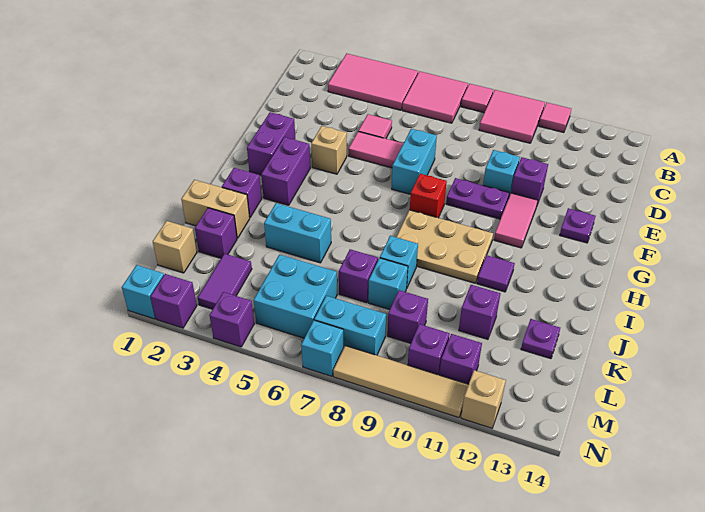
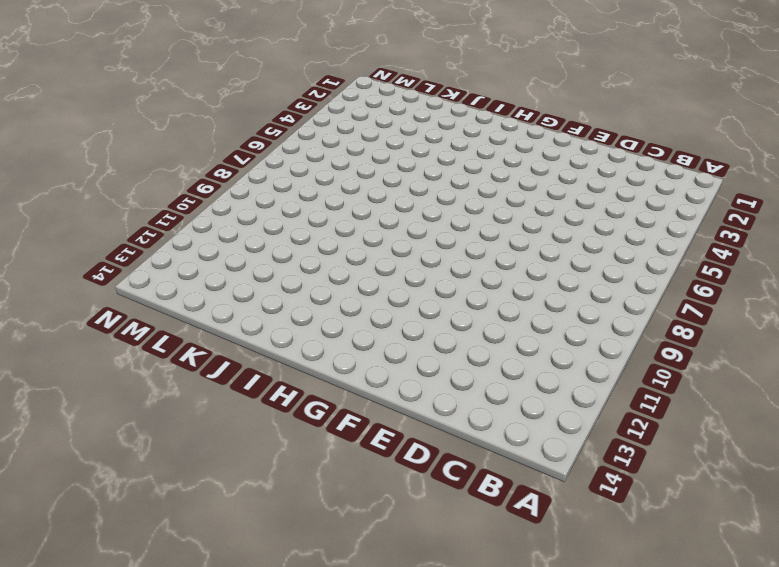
none -> pink tile A3:B5 level 1
none -> pink tile A6:B7 level 1
none -> pink tile A8 level 1
none -> pink tile A9:B10 level 1

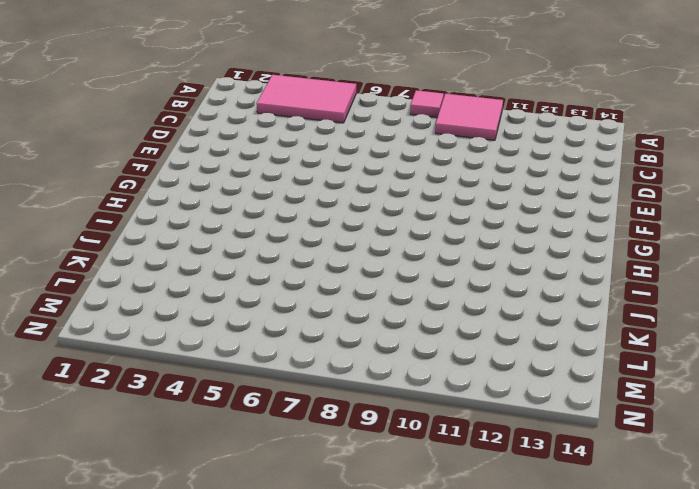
none -> pink tile A6:B7 level 1
none -> pink tile A11 level 1
none -> pink tile D5 level 1
none -> pink tile E5:E6 level 1

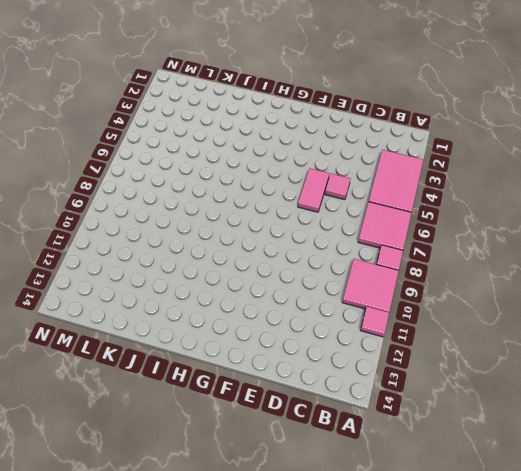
none -> cyan brick E7:F7 level 1
none -> cyan brick E10 level 1
none -> purple brick E11 level 1
none -> purple brick F2:G2 level 1

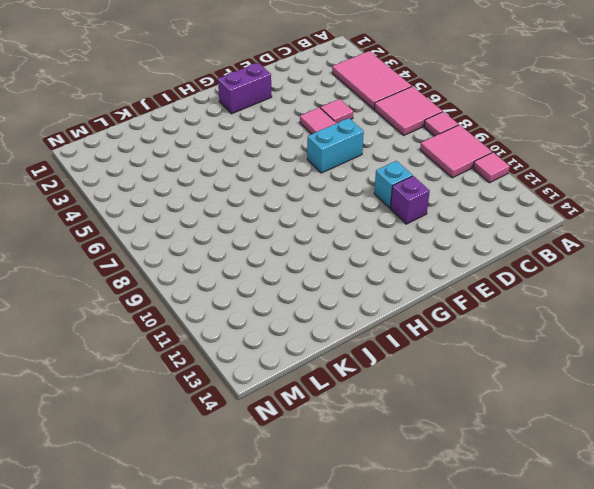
none -> tan brick F4 level 1
none -> purple plate F9:F10 level 1
none -> pink tile F11:G11 level 1
none -> purple plate F13 level 1

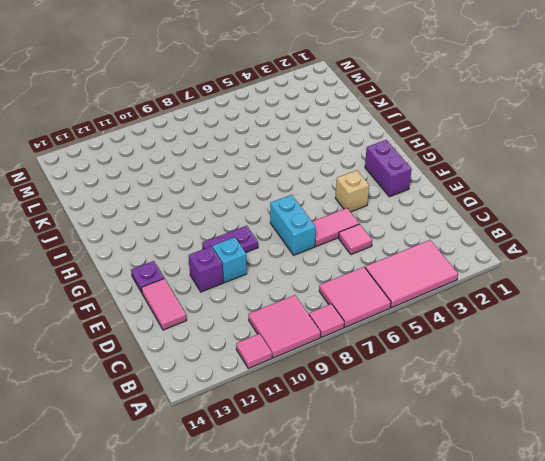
pink tile D13:E13 level 1 -> pink tile F11:G11 level 1
none -> purple brick G3:H3 level 1
none -> red brick G8 level 1
none -> tan plate H8:I10 level 1
none -> purple brick I2 level 1

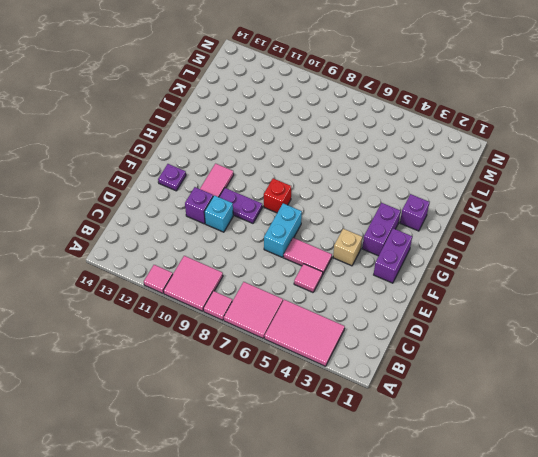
none -> tan plate H8:I10 level 1
none -> purple tile I11 level 1
none -> tan brick J1:J2 level 1
none -> cyan brick J4:J5 level 1

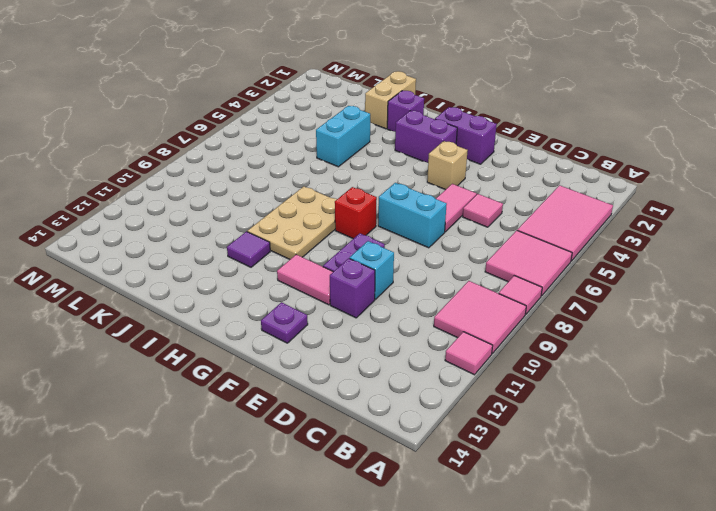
none -> cyan brick J8 level 1
none -> purple brick K2 level 1
none -> purple brick K7 level 1
none -> cyan brick K8 level 1

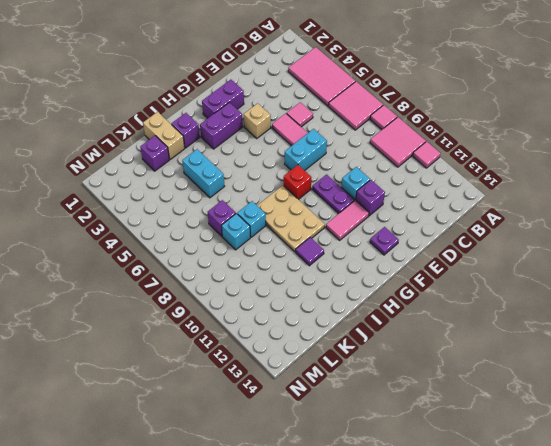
none -> purple brick K11 level 1
none -> purple plate K13 level 1
none -> tan brick L1 level 1
none -> purple tile L3:M3 level 1

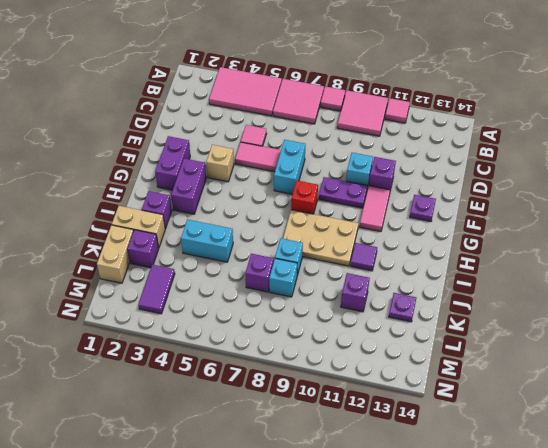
tan brick K1:L1 level 1 -> tan brick L1 level 1
none -> cyan brick L5:M6 level 1
none -> purple brick L9 level 1
none -> cyan brick M7:M8 level 1
none -> purple brick M10 level 1

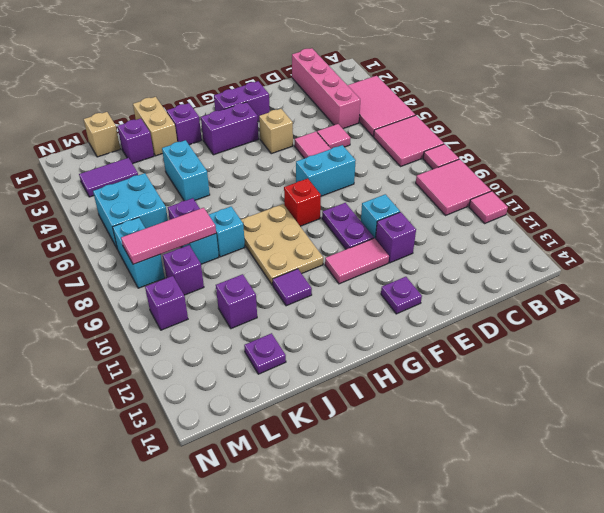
pink brick C1:C4 level 1 -> none
pink tile K8:M8 level 2 -> none
none -> purple brick M11 level 1
none -> cyan brick N1 level 1
none -> purple brick N2 level 1
none -> purple brick N4 level 1

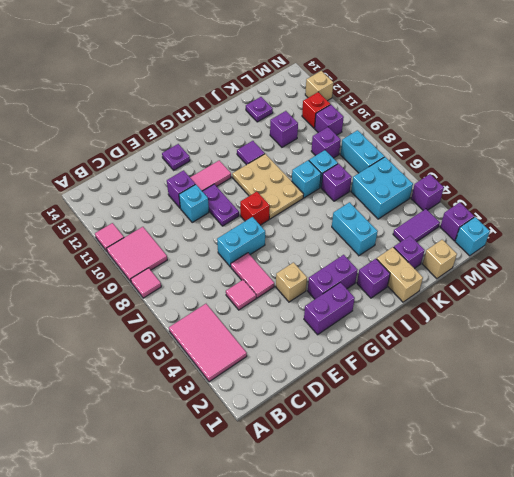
red brick M11 level 1 -> purple brick M11 level 1
none -> pink tile A6:B7 level 1
none -> cyan brick N7 level 1
none -> tan tile N8:N11 level 1

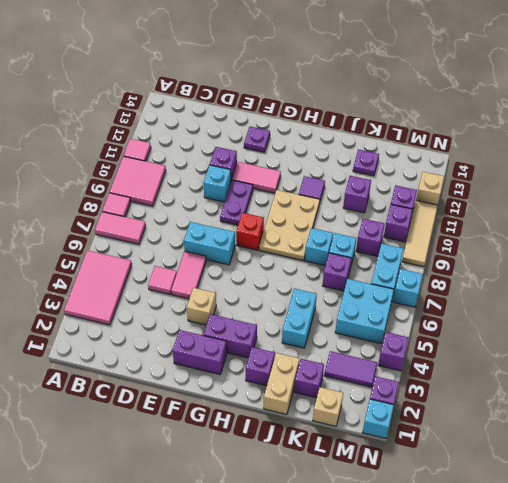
pink tile A7:B7 level 1 -> pink tile A6:B7 level 1
tan tile N9:N11 level 1 -> tan tile N8:N11 level 1

